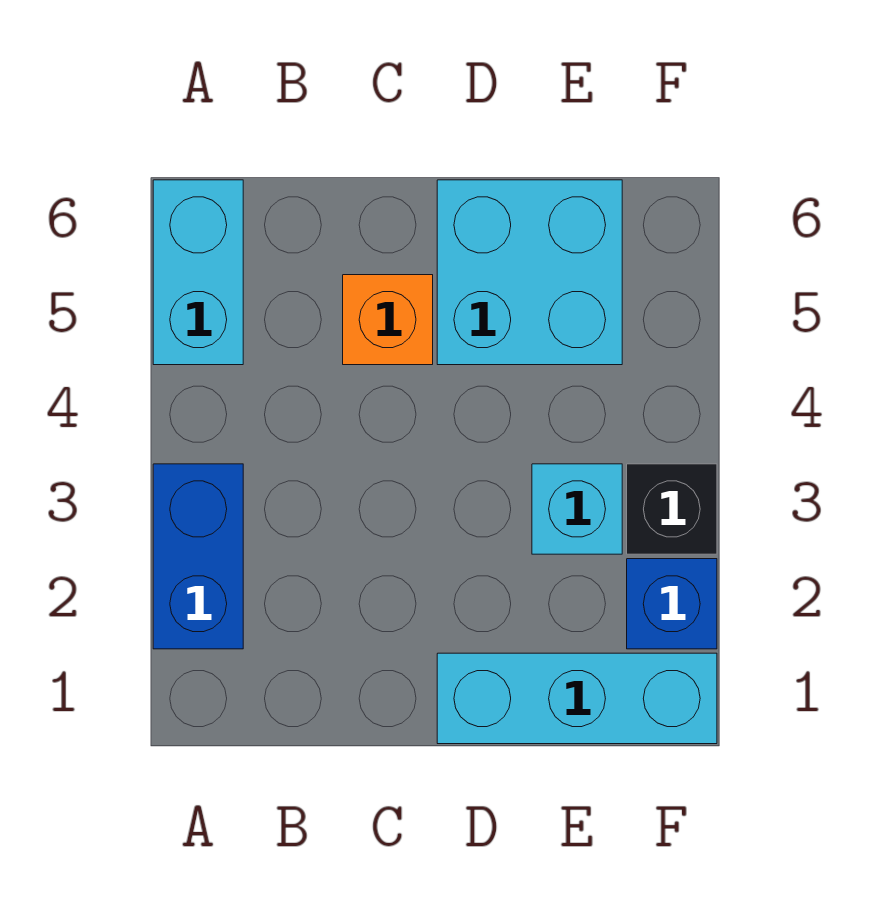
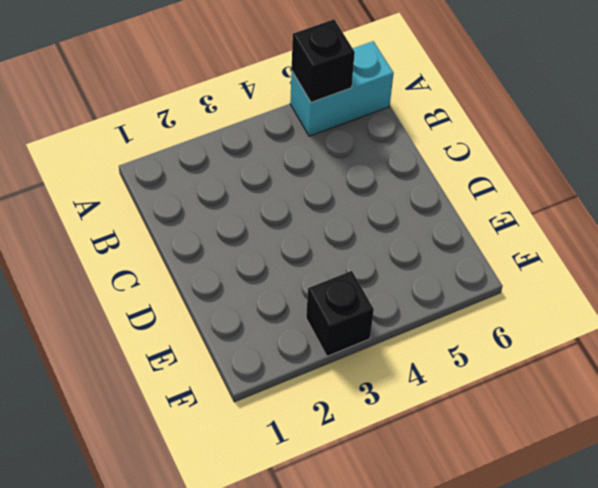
black brick A5 level 2 -> none
none -> blue brick A2:A3 level 1
none -> orange brick C5 level 1

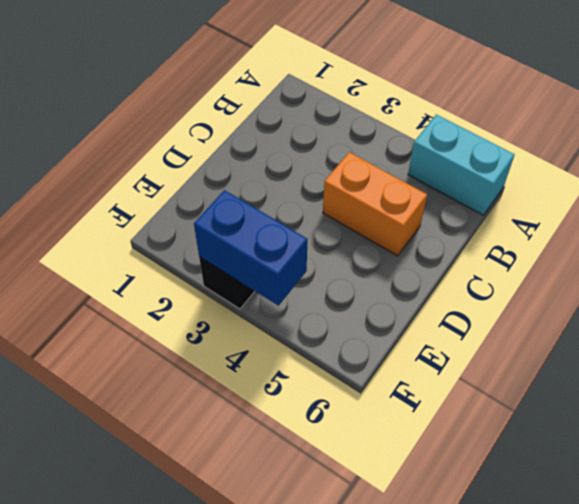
orange brick C4:C5 level 1 -> orange brick C5 level 1
blue brick F3:F4 level 2 -> blue brick A2:A3 level 1
none -> cyan brick D1:F1 level 1
none -> cyan brick D5:E6 level 1

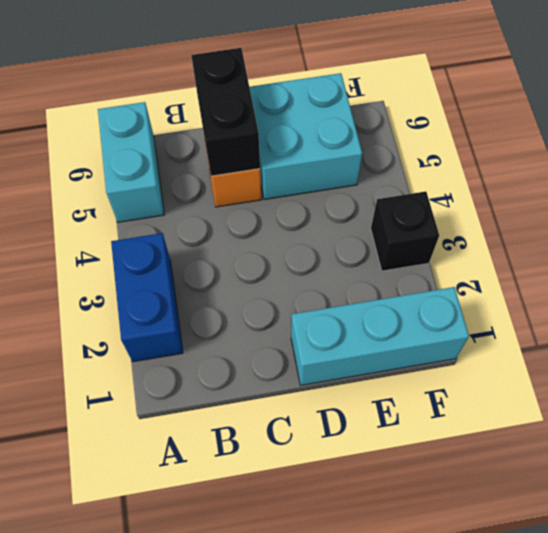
black brick C5:C6 level 2 -> none
none -> cyan brick E3 level 1
none -> blue brick F2 level 1

